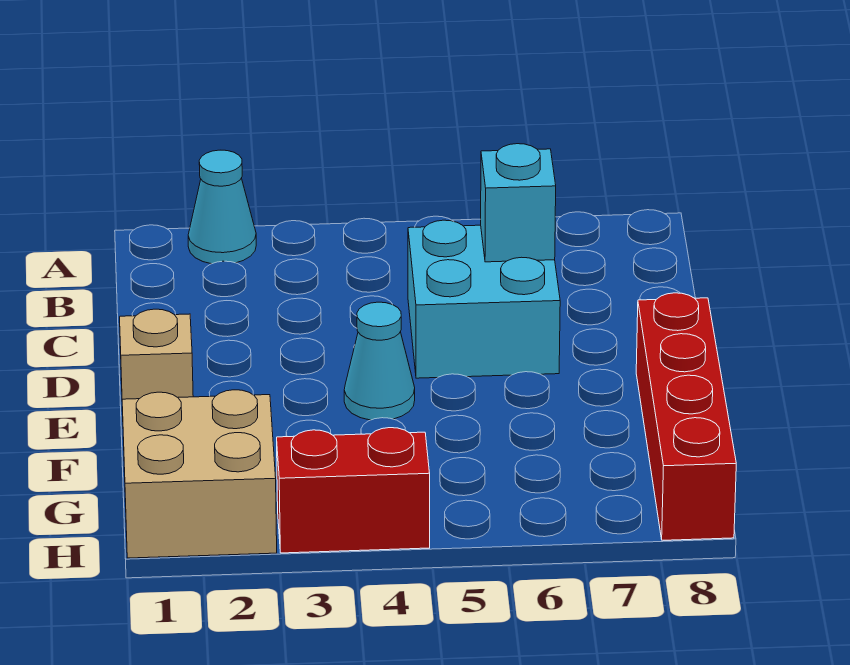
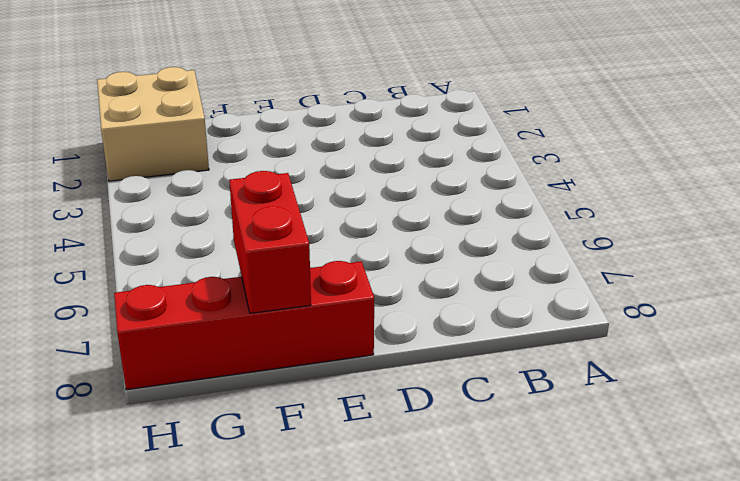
red brick F7:F8 level 2 -> red brick H3:H4 level 1
none -> cyan cone A2 level 1
none -> cyan brick C5:D6 level 1

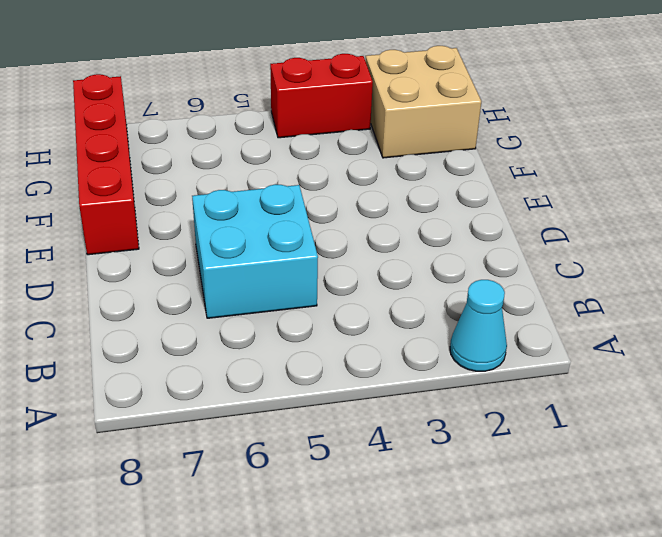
none -> tan brick E1 level 1
none -> cyan cone E4 level 1

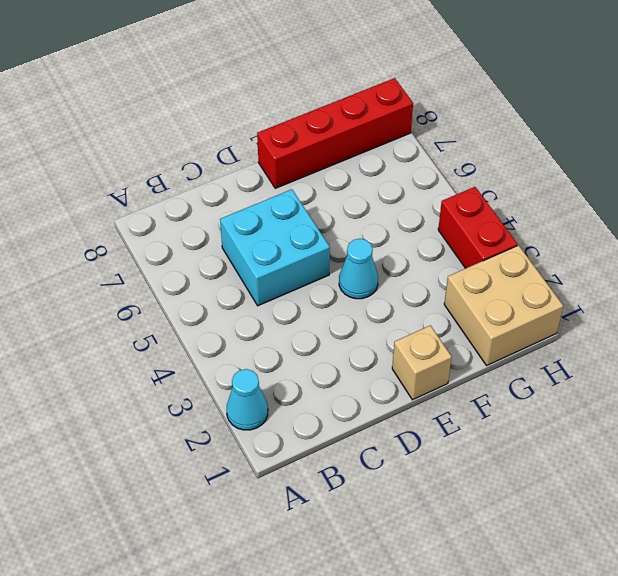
none -> cyan brick C6 level 2

